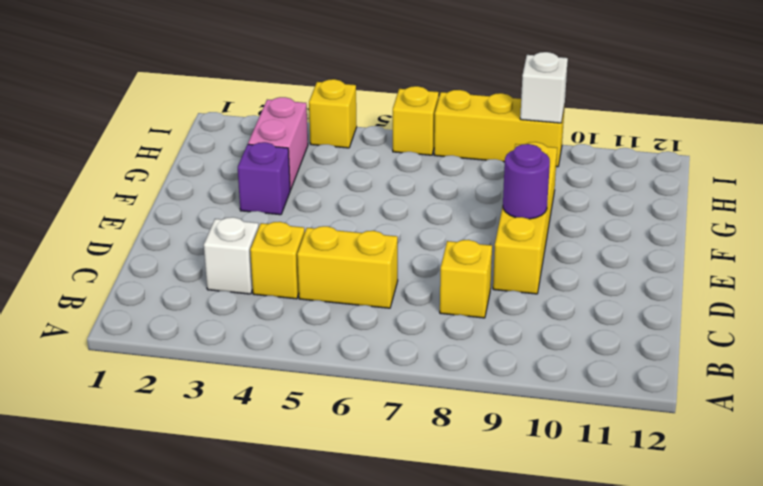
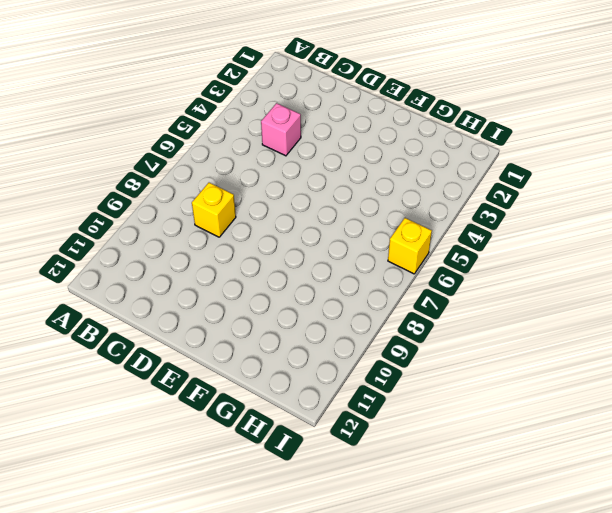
pink brick C4 level 1 -> yellow brick C4 level 1
none -> white brick C3 level 1
none -> yellow brick C5:C6 level 1
none -> yellow brick D9:G9 level 1

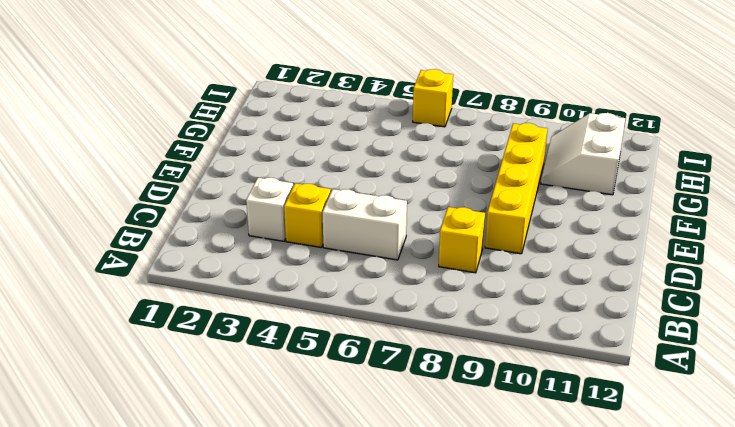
white brick C5:C6 level 1 -> yellow brick C5:C6 level 1
white slope G10:H11 level 1 top 11 -> none
none -> purple brick F3 level 1
none -> pink brick G3:H3 level 1
none -> yellow brick I4 level 1

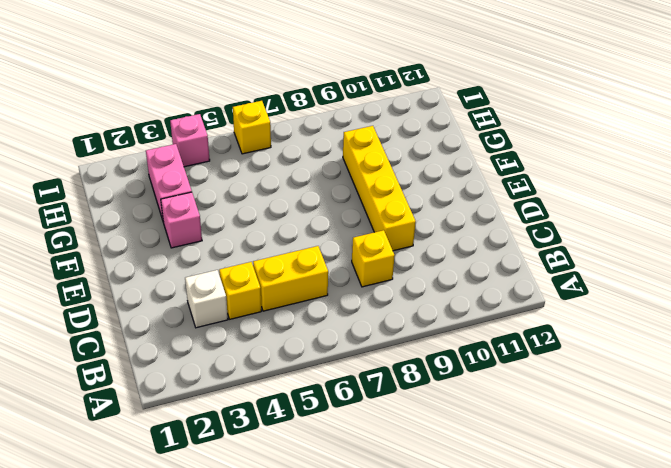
pink brick F3 level 1 -> purple brick F3 level 1
pink brick I4 level 1 -> yellow brick I4 level 1
none -> yellow brick I7:I9 level 1
none -> purple round brick E9 level 2
none -> white brick I9 level 2

